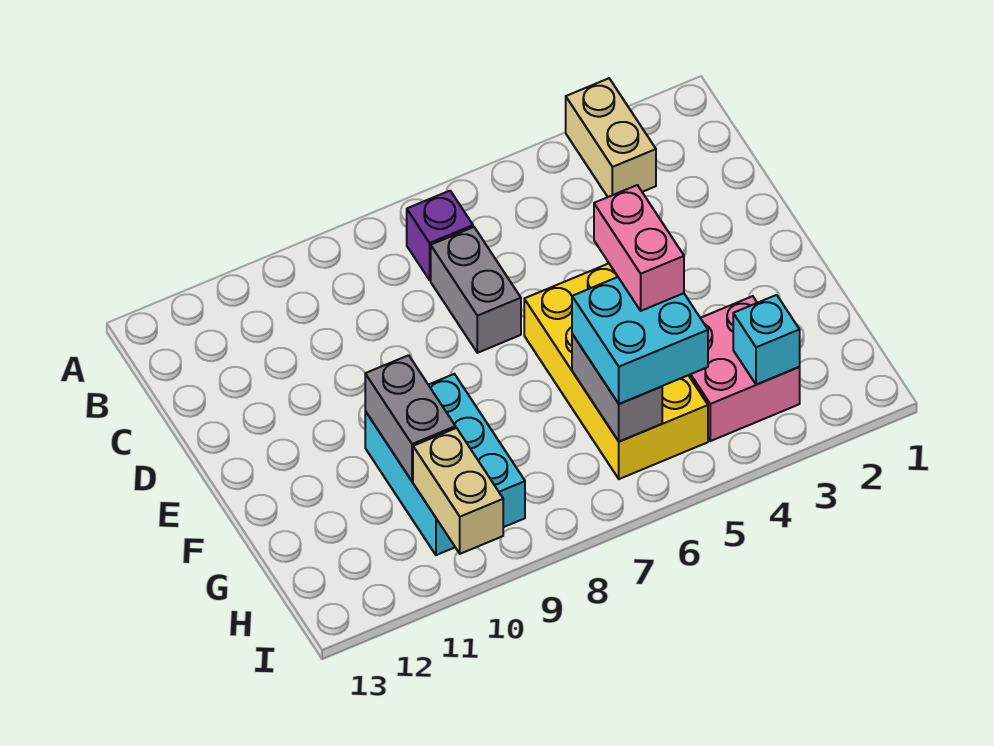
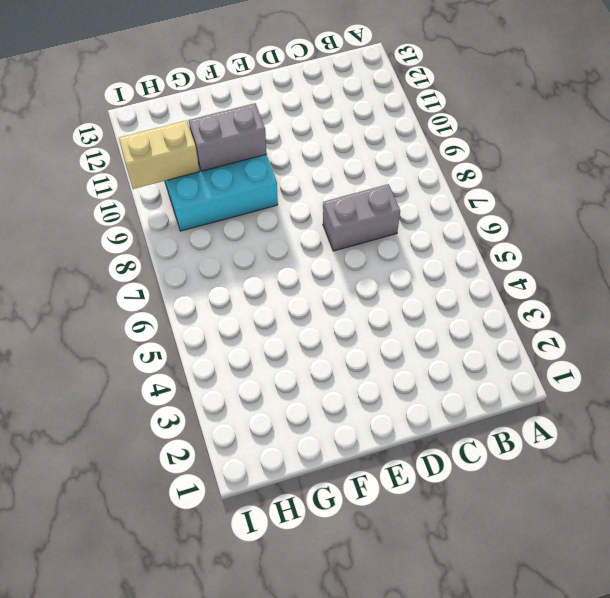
none -> tan brick A3:B3 level 1
none -> purple brick B7 level 1
none -> yellow brick E5:H6 level 1

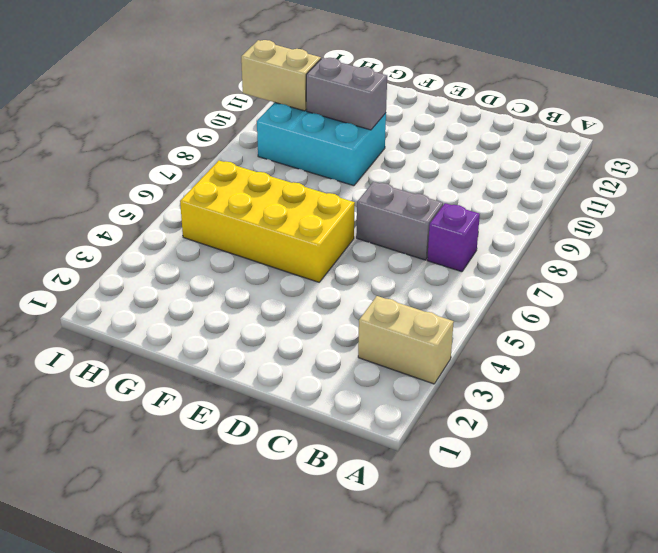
none -> pink brick G3:H4 level 1
none -> grey brick G6:H6 level 2
none -> cyan brick H3 level 2

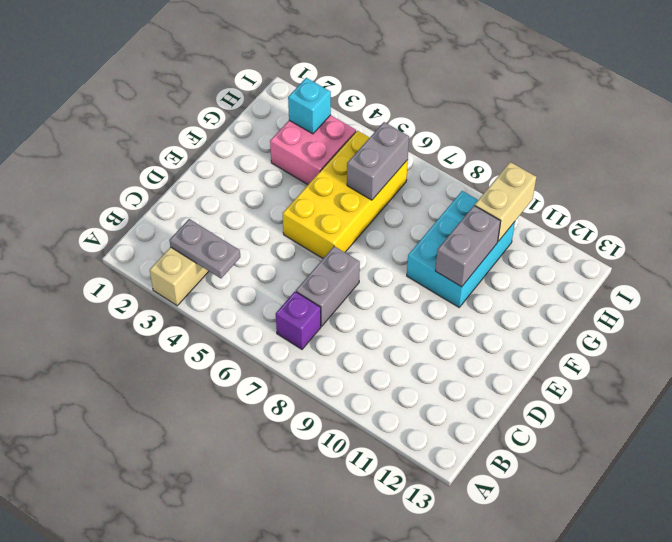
grey plate B3:B4 level 2 -> none
none -> cyan brick G5:H6 level 3
none -> pink brick F5:G5 level 4

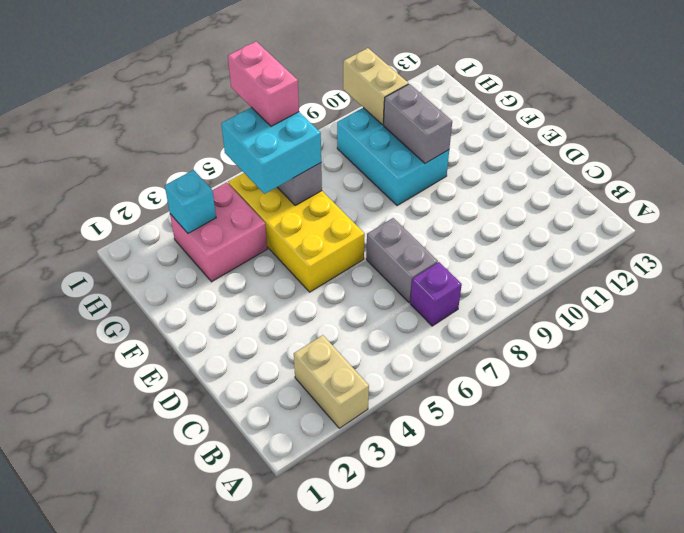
pink brick H6:I6 level 4 -> pink brick F5:G5 level 4

